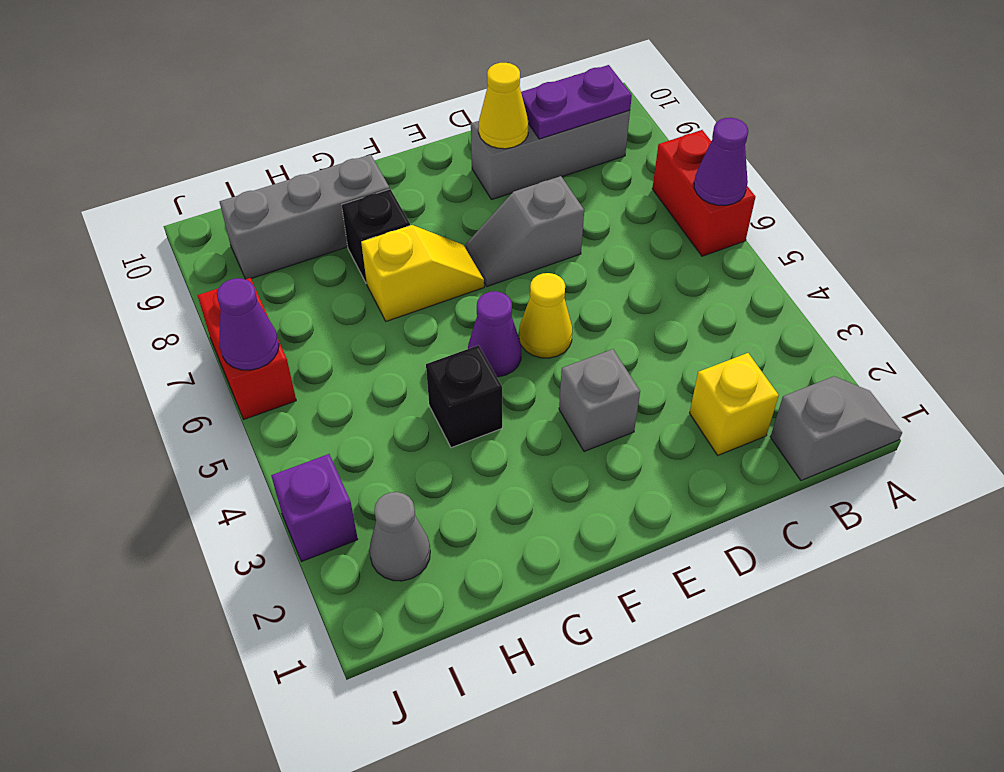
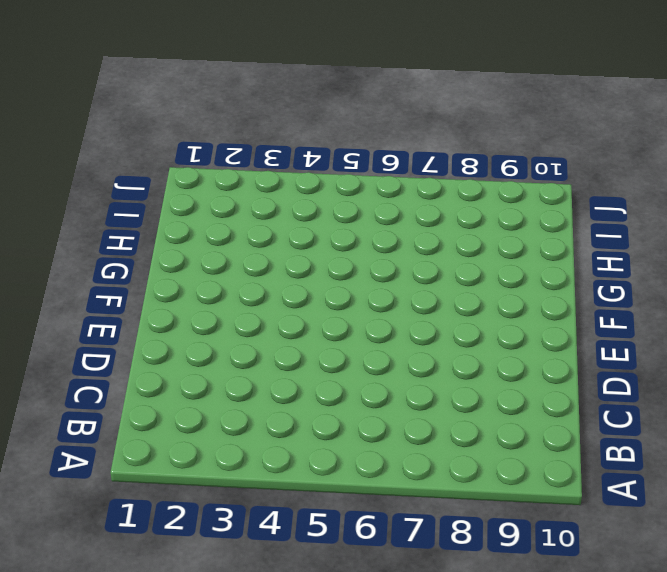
none -> grey slope A1:B1 level 1 top B
none -> red brick A6:A7 level 1
none -> grey brick B9:D9 level 1

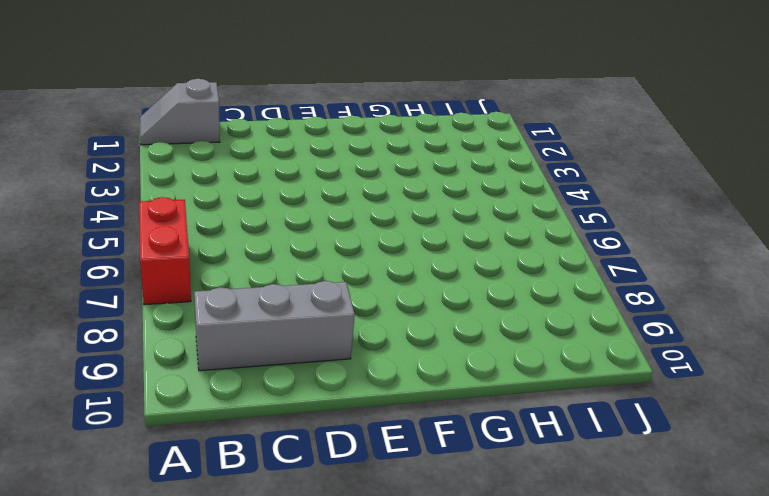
none -> yellow brick C2 level 1
none -> grey slope D7:E7 level 1 top D
none -> grey brick E3 level 1

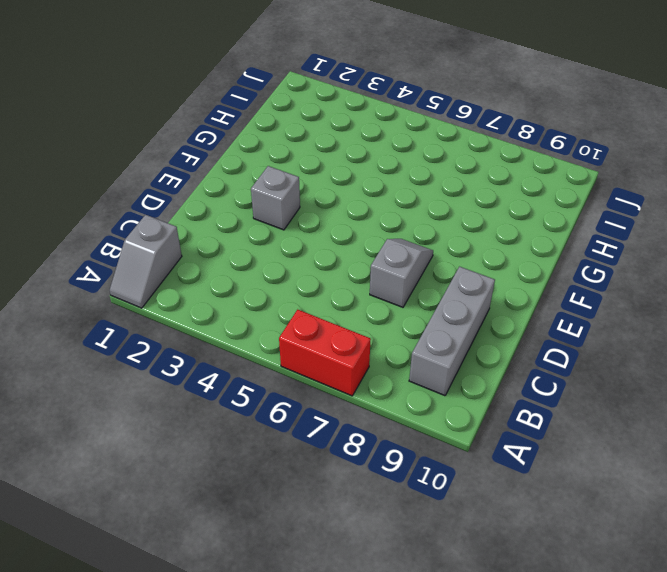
none -> yellow brick C2 level 1
none -> yellow cone E5 level 1
none -> purple cone F5 level 1

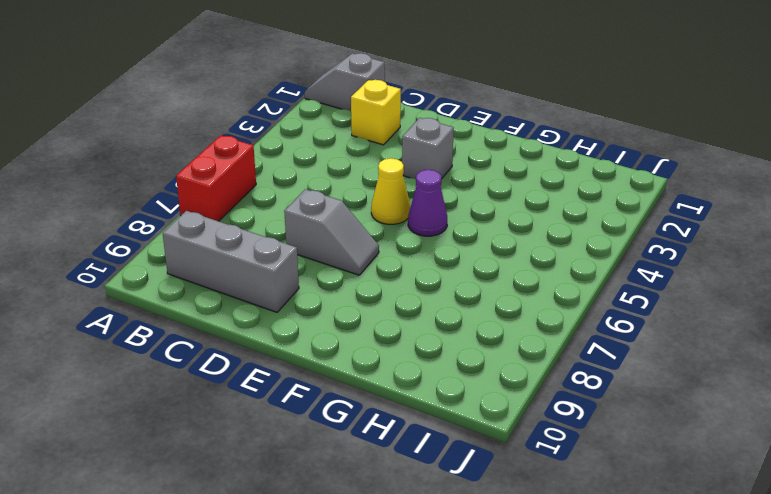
none -> yellow slope F7:G7 level 1 top G
none -> black brick G4 level 1
none -> black brick G8 level 1

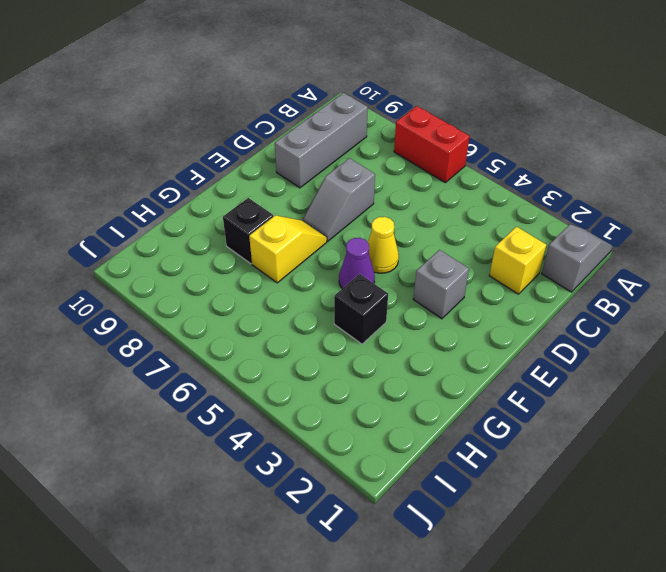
none -> grey brick G9:I9 level 1
none -> grey cone I2 level 1
none -> purple brick J3 level 1

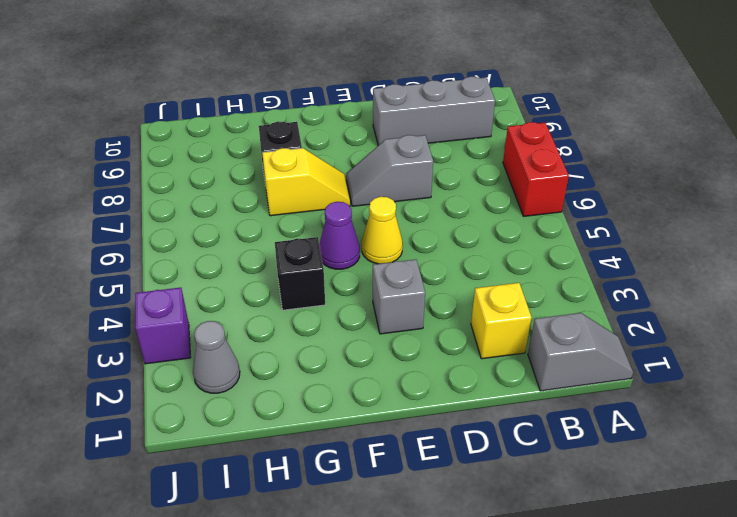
none -> grey brick G9:I9 level 1
none -> red brick J6:J7 level 1
none -> purple cone A6 level 2

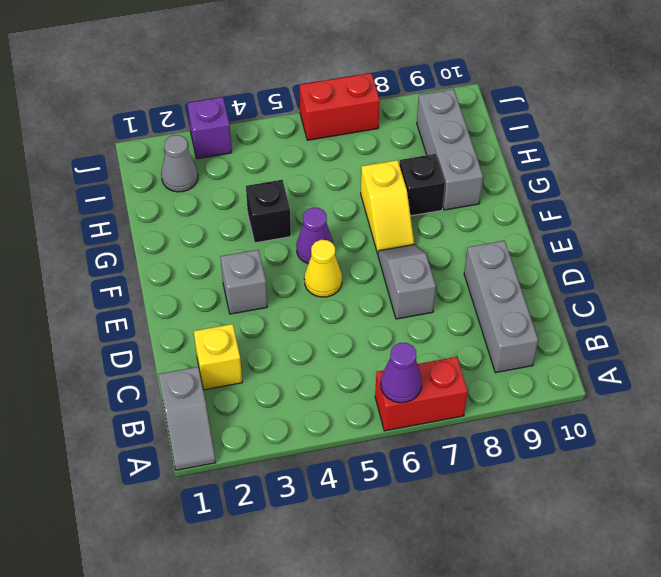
none -> purple plate B9:C9 level 2
none -> yellow cone D9 level 2
none -> purple cone J6 level 2

